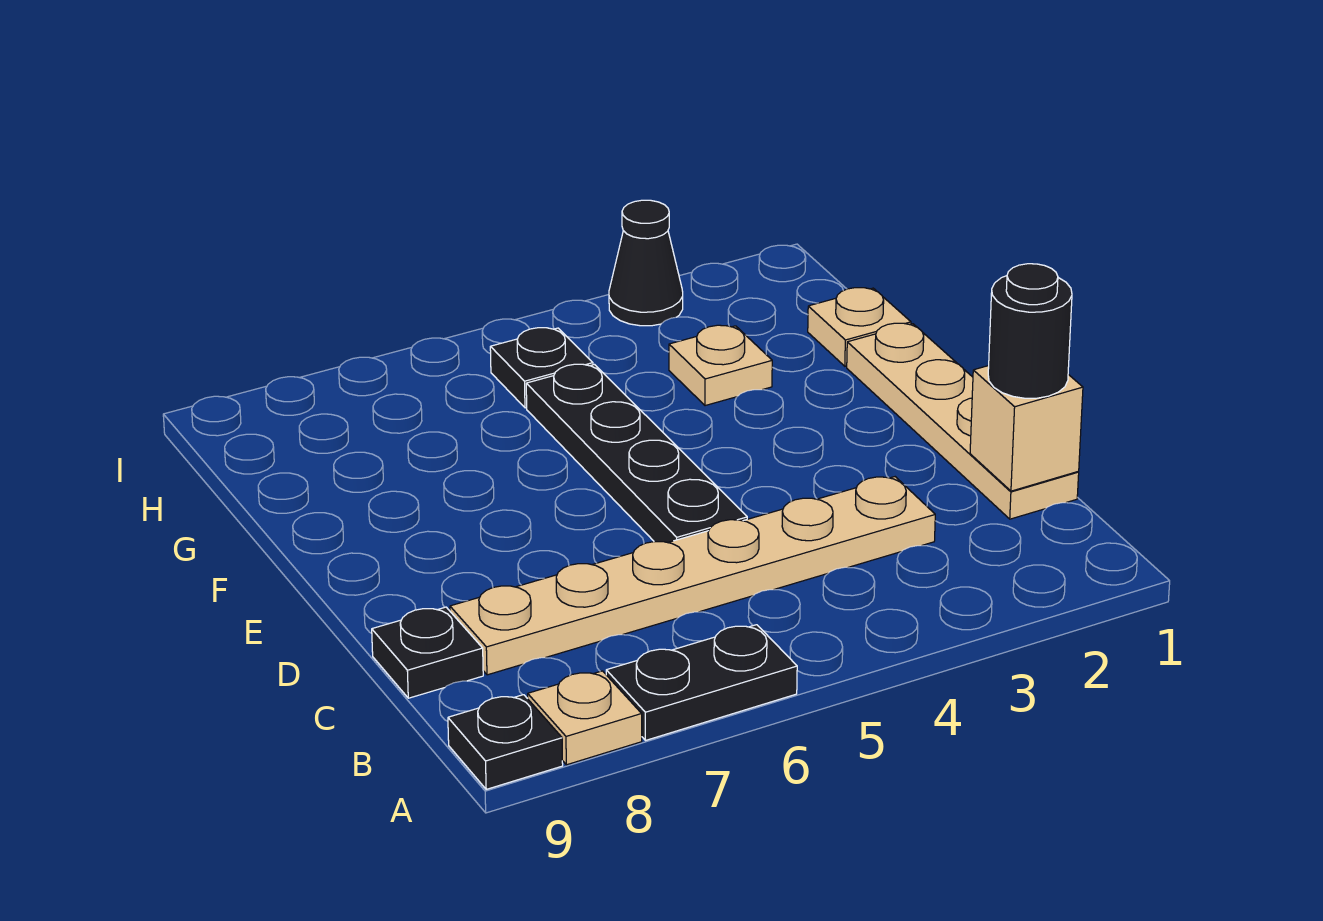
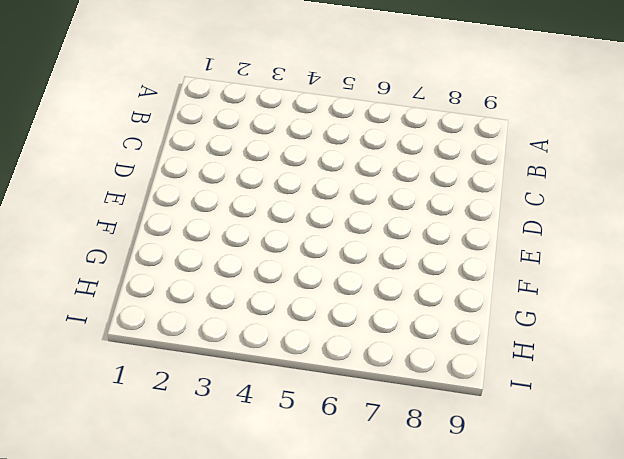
none -> black plate A6:A7 level 1
none -> tan plate A8 level 1
none -> black plate A9 level 1

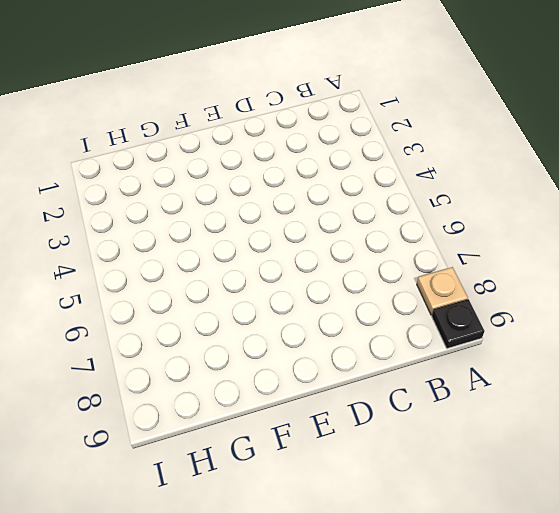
none -> black plate A6:A7 level 1
none -> tan plate C1:F1 level 1
none -> tan plate C3:C8 level 1

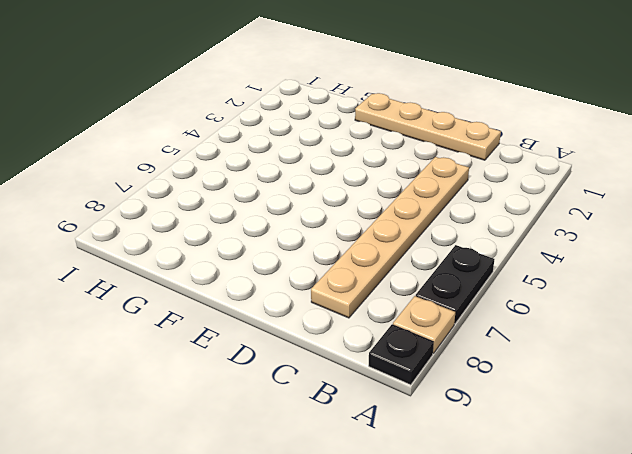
none -> black plate C9 level 1
none -> black plate D5:G5 level 1
none -> tan plate G1 level 1

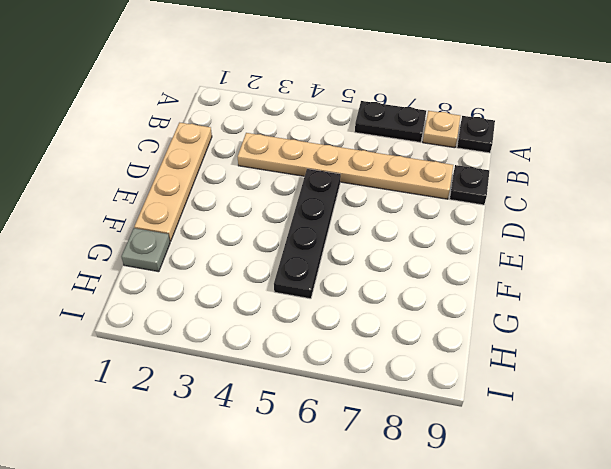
grey plate G1 level 1 -> tan plate G1 level 1
none -> tan plate G3 level 1
none -> black plate H5 level 1
none -> black cone I3 level 1

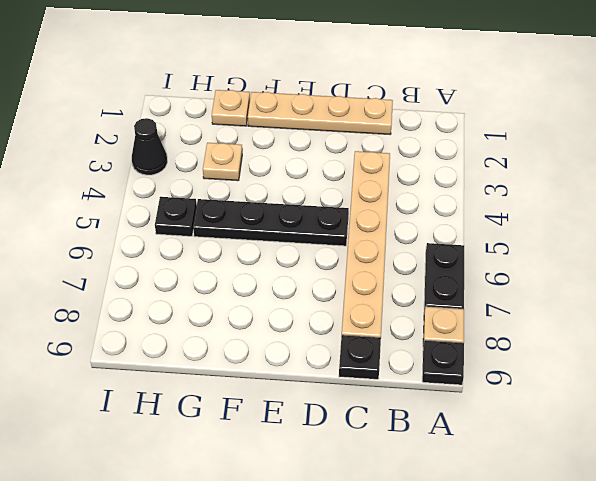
none -> tan brick C1 level 2
none -> black round brick C1 level 3

